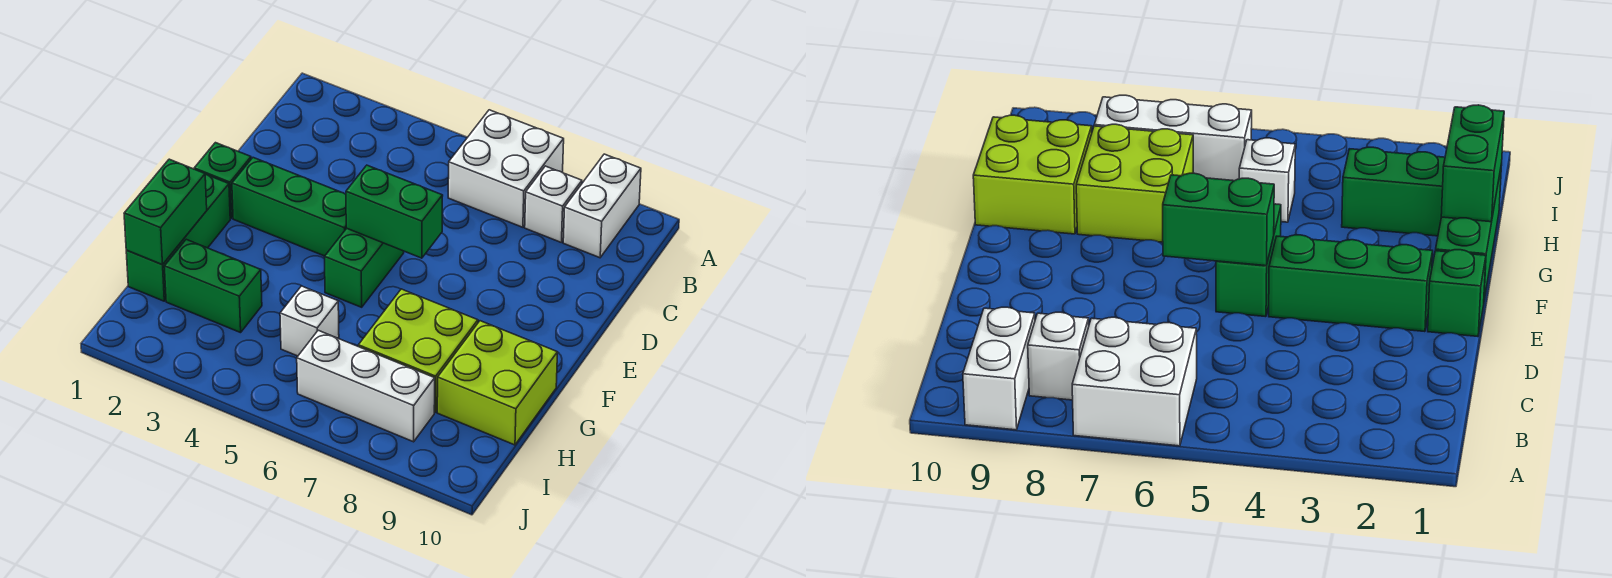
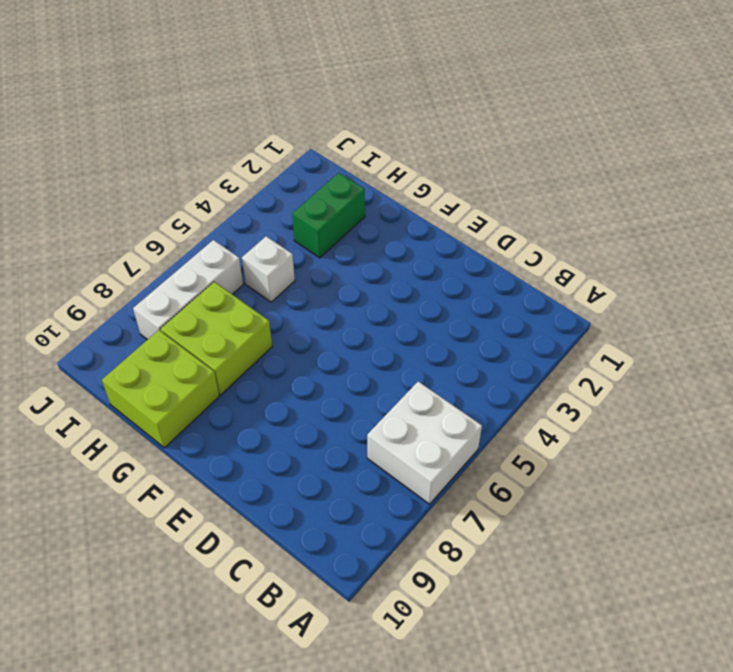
none -> white brick A9:B9 level 1
none -> white brick B8 level 1
none -> green brick E1 level 1

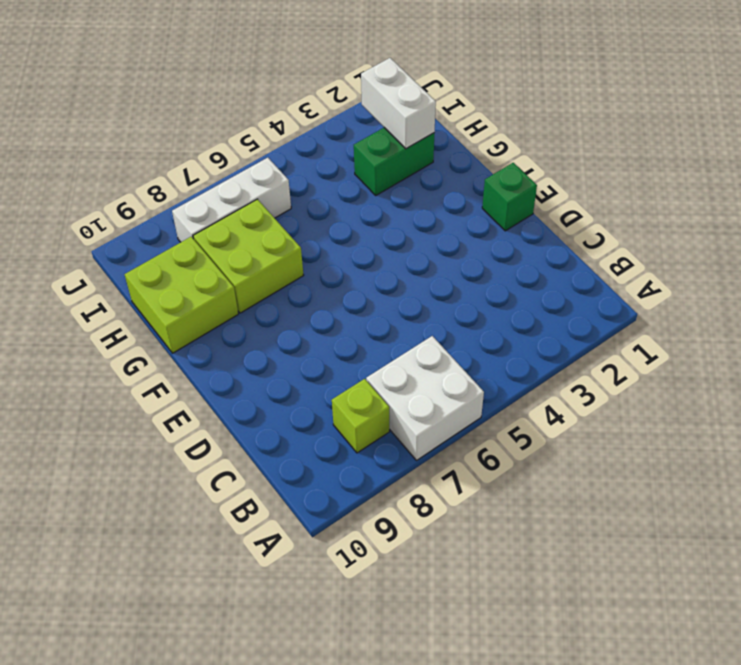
lime brick B8 level 1 -> white brick B8 level 1
white brick H2:I2 level 2 -> white brick A9:B9 level 1
none -> green brick E2:E4 level 1
none -> green brick E5:F5 level 1
none -> green brick F1:H1 level 1

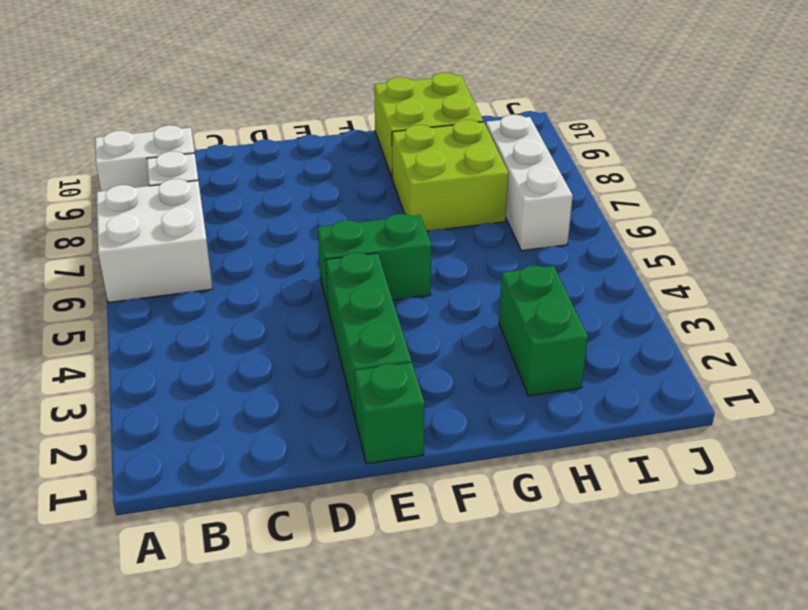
none -> green brick F1:H1 level 1
none -> white brick H5 level 1
none -> green brick E5:E6 level 2

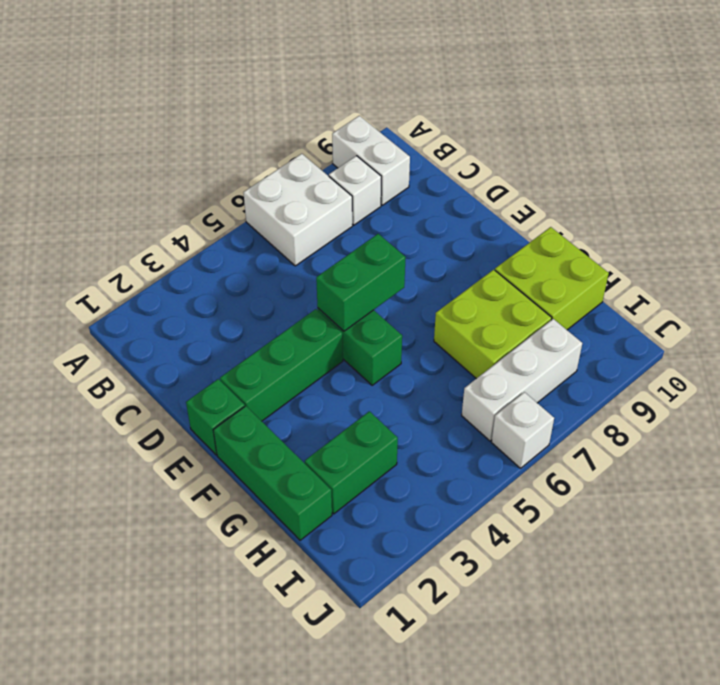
white brick J6 level 1 -> white brick H5 level 1
none -> green brick G1:H1 level 2

